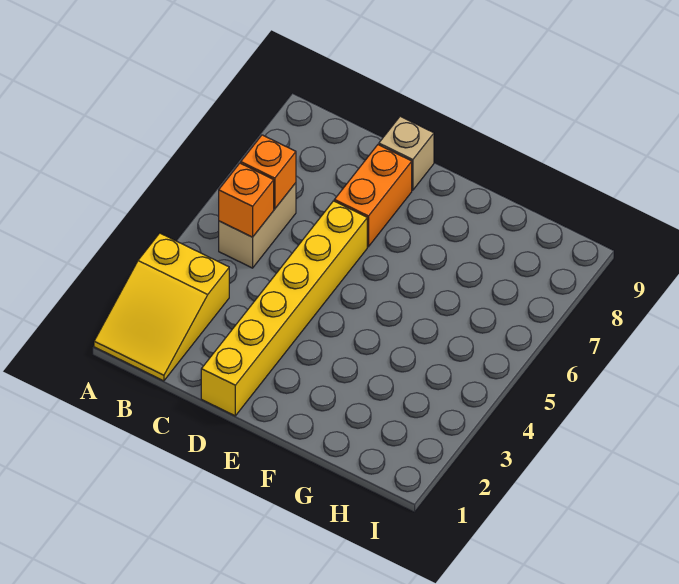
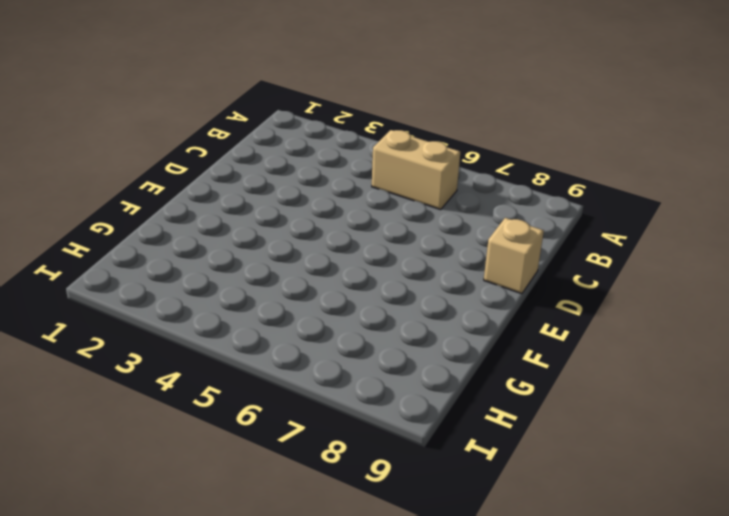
none -> yellow slope A1:B3 level 1 top 3
none -> yellow brick D1:D6 level 1

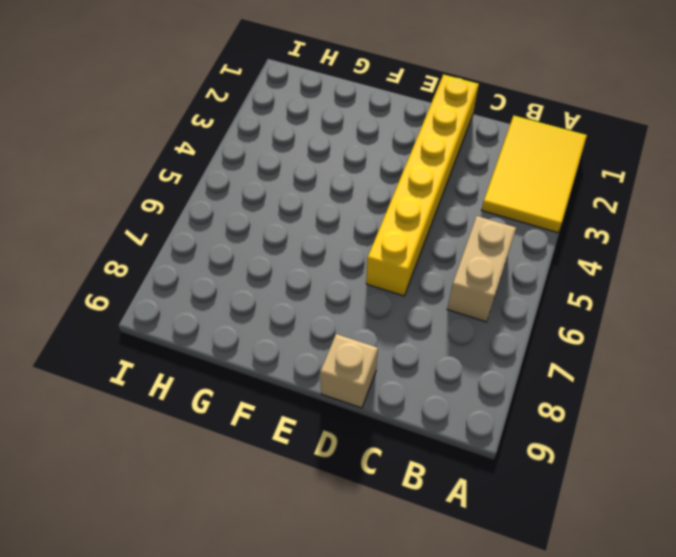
yellow tile A1:B3 level 1 -> yellow slope A1:B3 level 1 top 3
none -> orange brick D7:D8 level 1
none -> orange brick B5 level 2

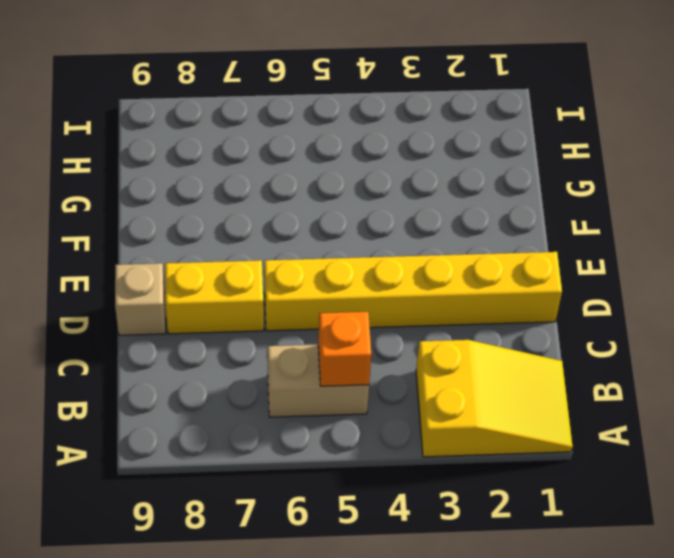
yellow brick D7:D8 level 1 -> orange brick D7:D8 level 1
none -> orange brick B6 level 2

